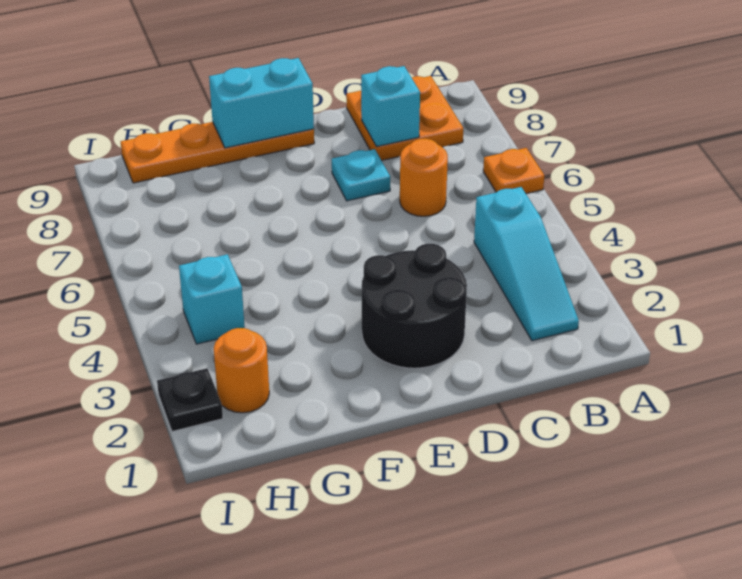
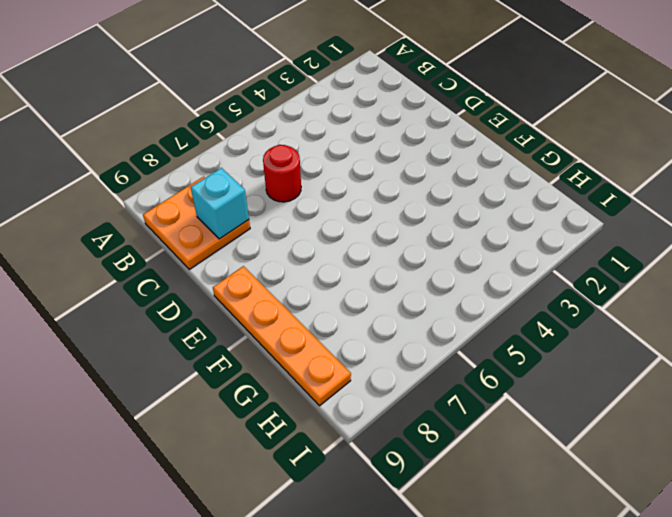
red round brick C6 level 1 -> orange round brick C6 level 1
none -> orange plate A6 level 1
none -> cyan slope B2:B4 level 1 top 4
none -> black round brick D2:E3 level 1

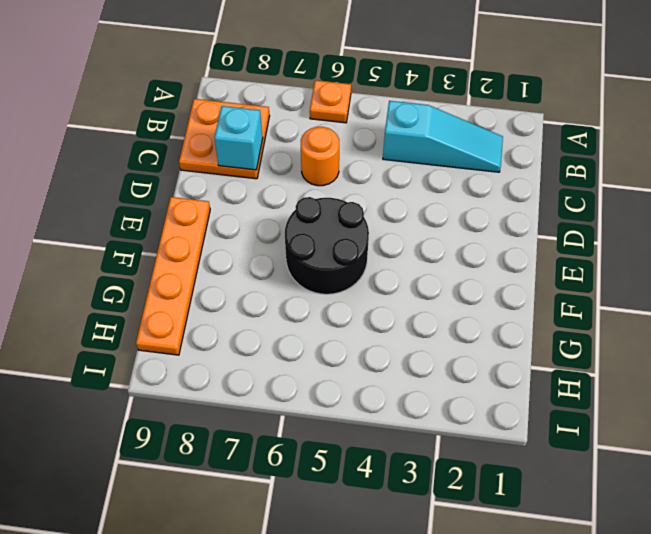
black round brick E5:F6 level 1 -> black round brick D2:E3 level 1
none -> cyan plate D7 level 1
none -> orange round brick H2 level 1
none -> cyan brick H4 level 1

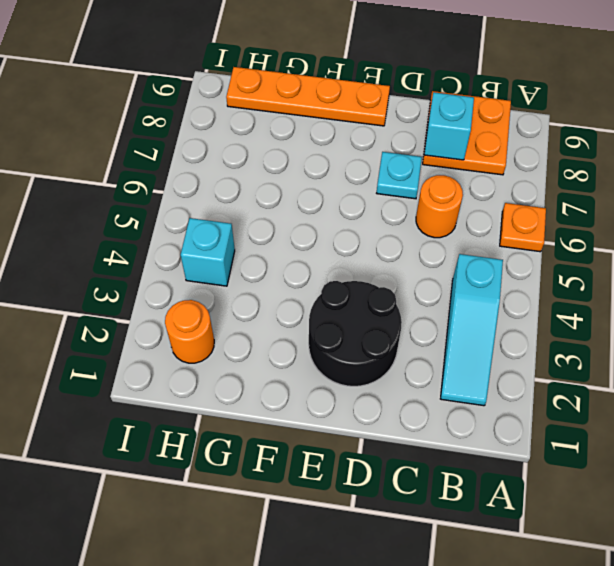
none -> black plate I2 level 1
none -> cyan brick E9:F9 level 2

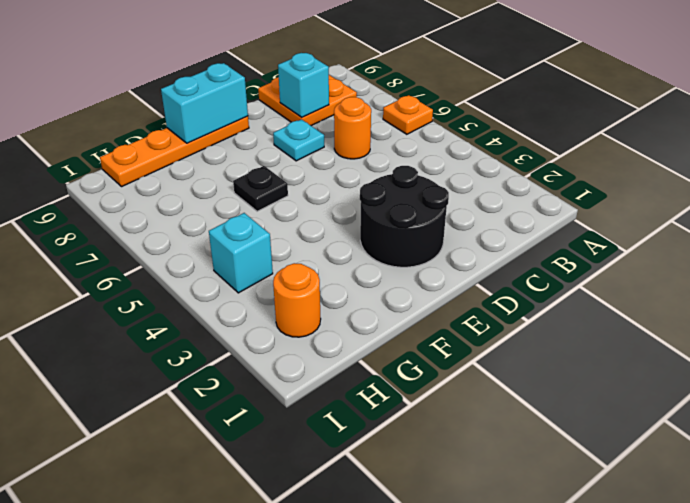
black plate F6 level 1 -> black plate I2 level 1
none -> cyan slope B2:B4 level 1 top 4

